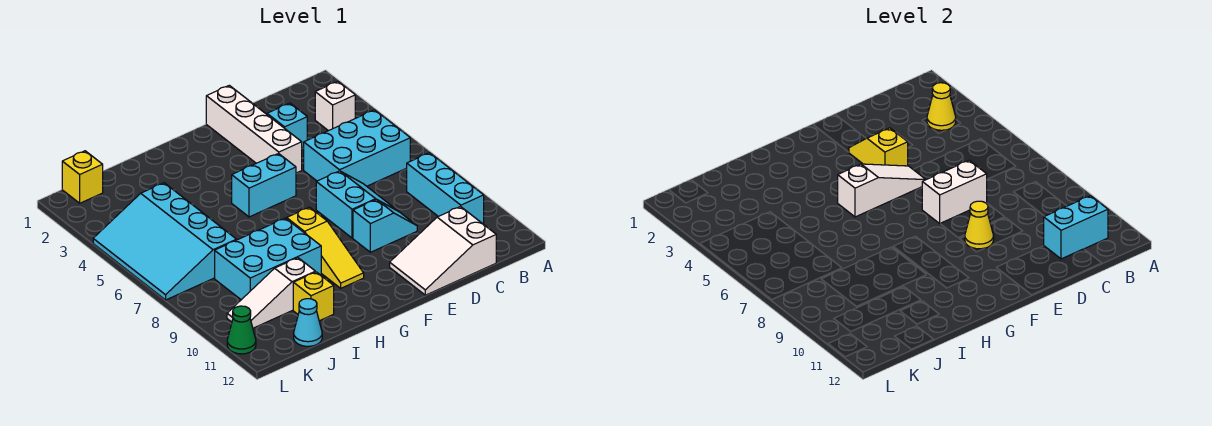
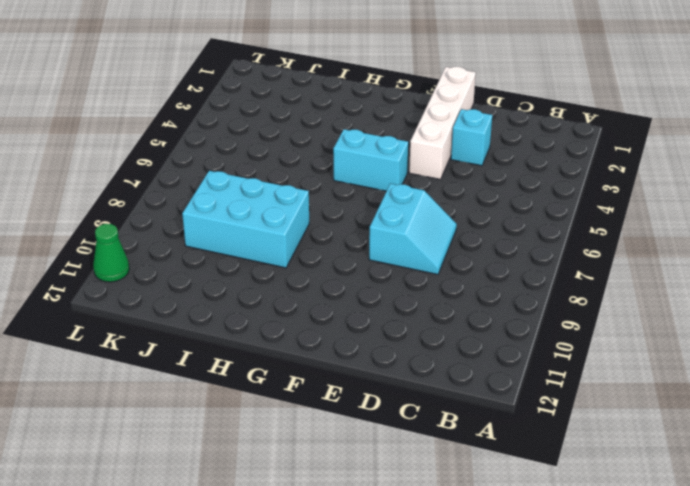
none -> white brick B3 level 1
none -> cyan brick B5:D6 level 1
none -> cyan brick B8:B10 level 1

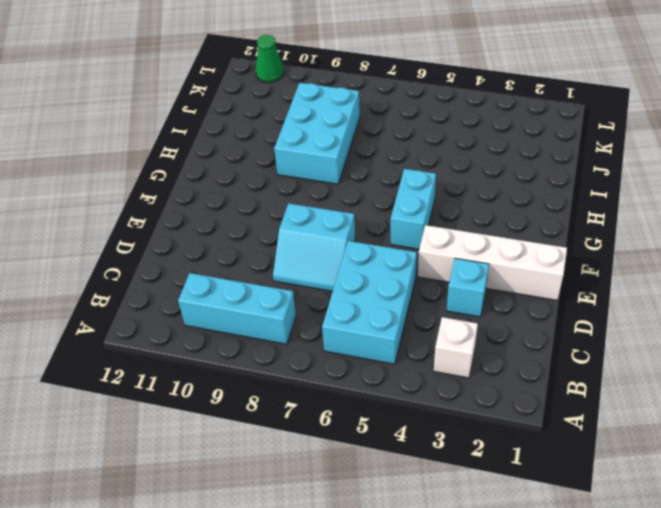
none -> white slope C11:E12 level 1 top C
none -> cyan slope D9:E9 level 1 top E
none -> yellow slope G8:G10 level 1 top 8

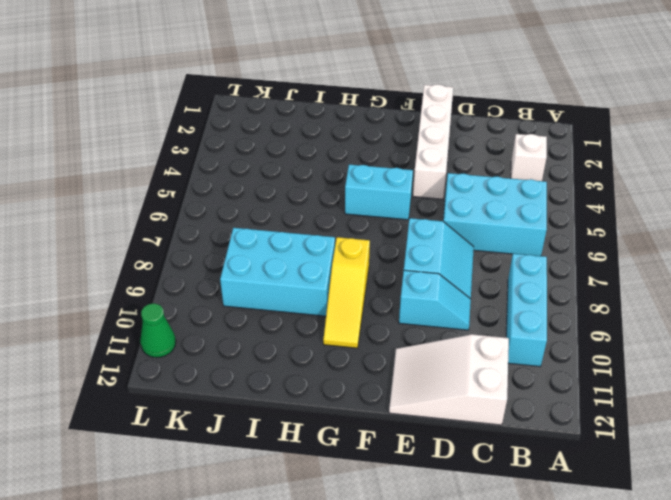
none -> cyan brick D3 level 1
none -> white slope I10:K10 level 1 top I
none -> yellow brick I11 level 1

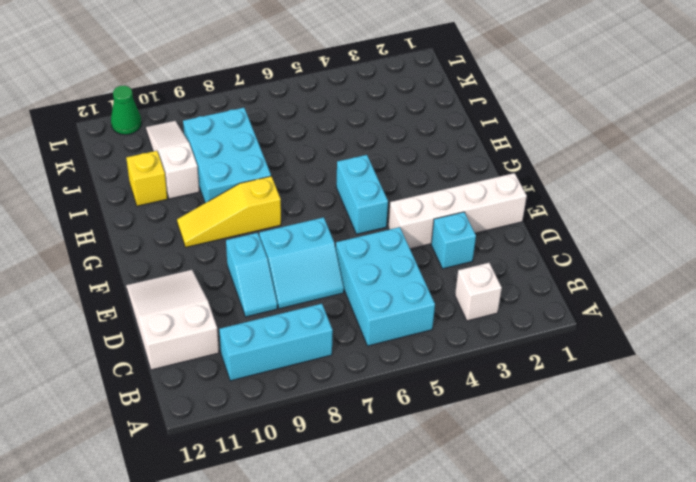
none -> cyan slope J4:L7 level 1 top J
none -> cyan cone J12 level 1
none -> yellow brick K1 level 1

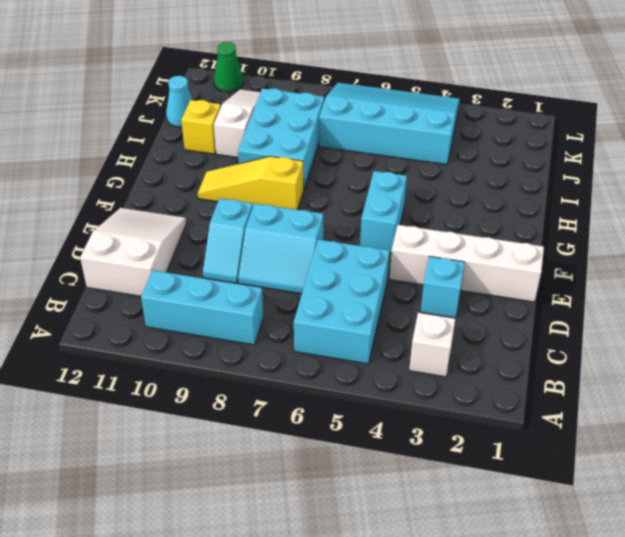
none -> yellow brick K1 level 1
none -> yellow cone B3 level 2
none -> cyan brick B11:C11 level 2

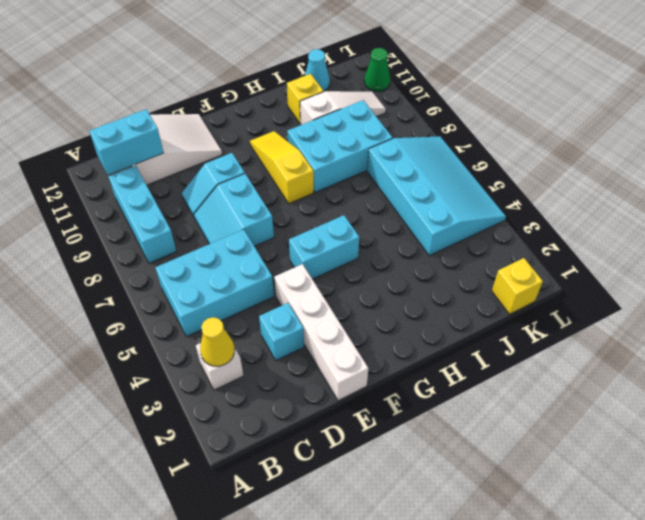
none -> white brick D7:E7 level 2
none -> yellow slope E3:E4 level 2 top 4
none -> white slope E5:G5 level 2 top G

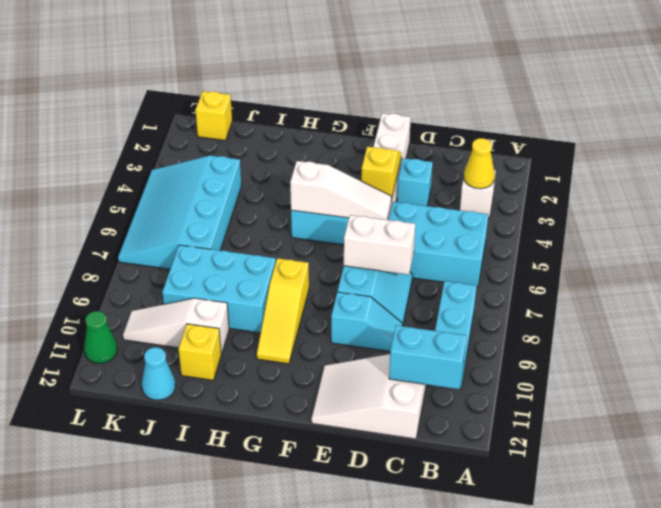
none -> yellow cone E9 level 2

